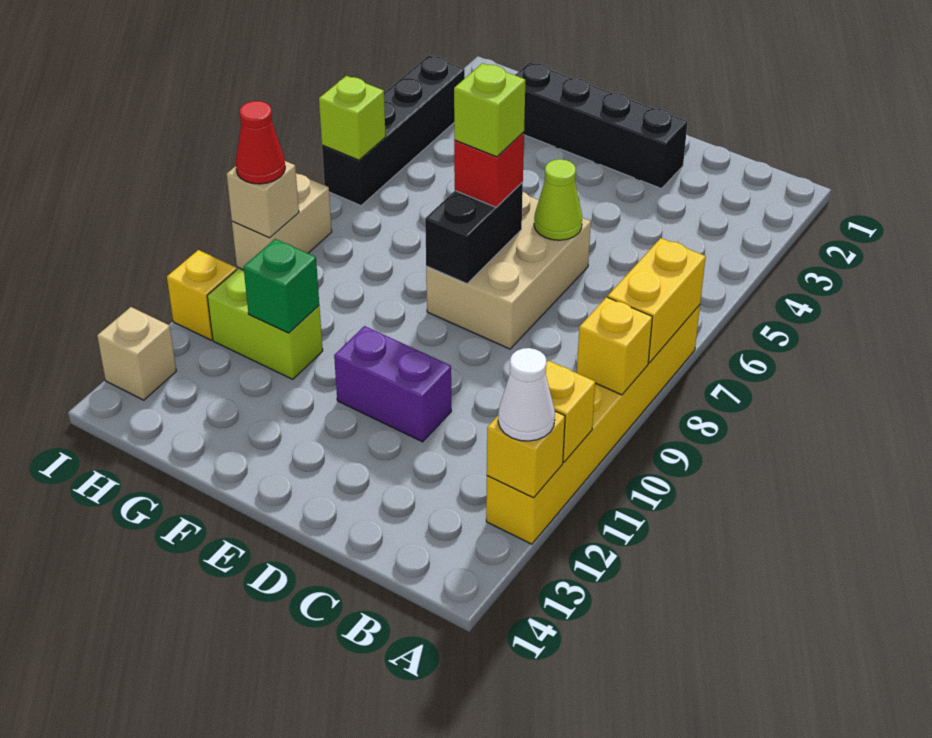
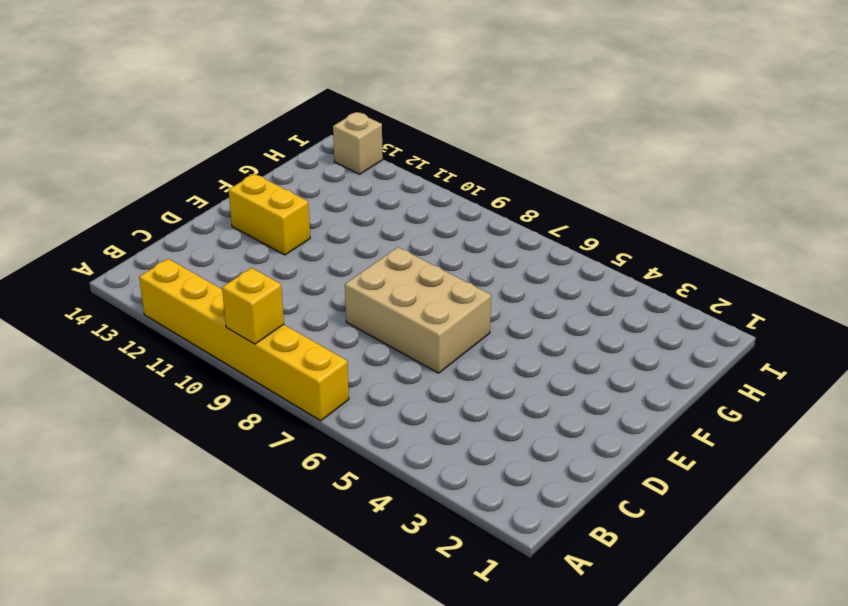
yellow brick E12:E13 level 1 -> yellow brick A7:A8 level 2
none -> black brick D2:G2 level 1
none -> purple brick D11:E11 level 1
none -> lime brick G11:H11 level 1

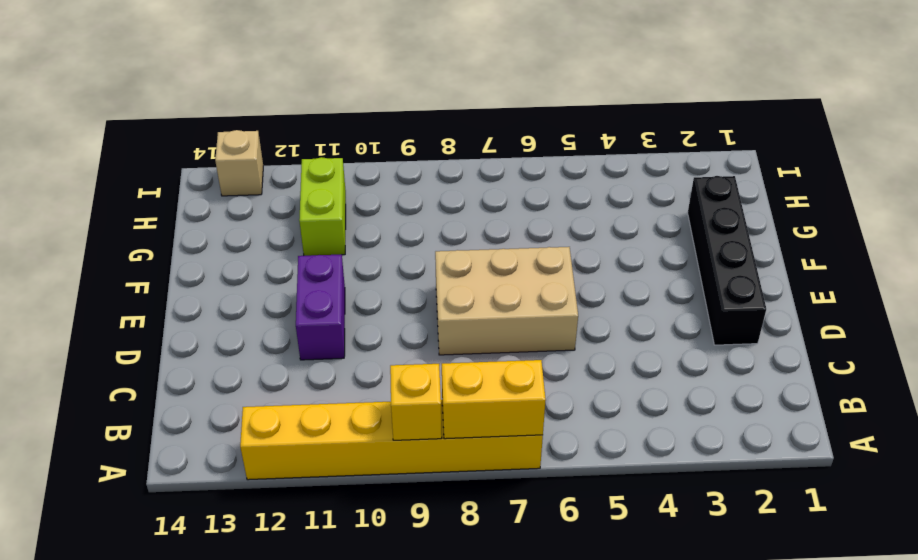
none -> black brick I3:I6 level 1
none -> tan brick I8:I9 level 1
none -> yellow brick I11 level 1

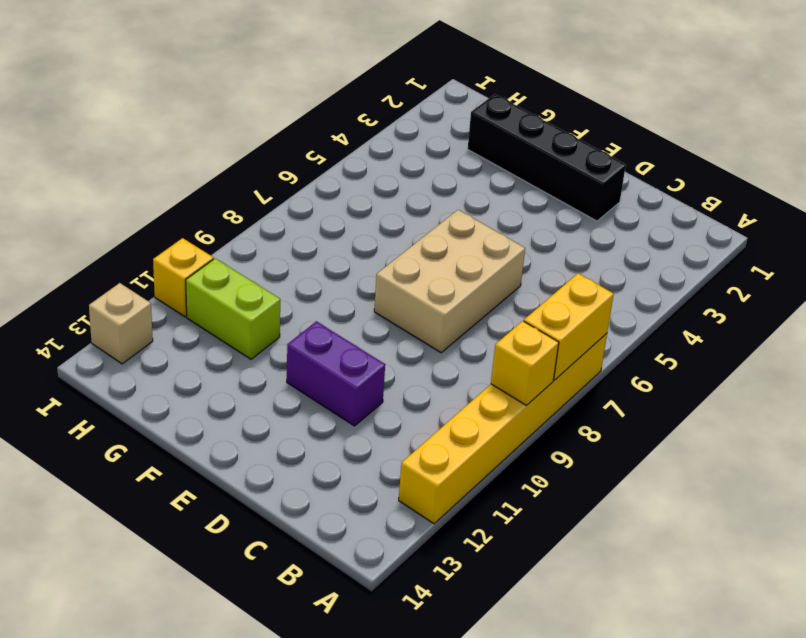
none -> black brick I3:I6 level 1
none -> tan brick I8:I9 level 1
none -> yellow brick A11 level 2

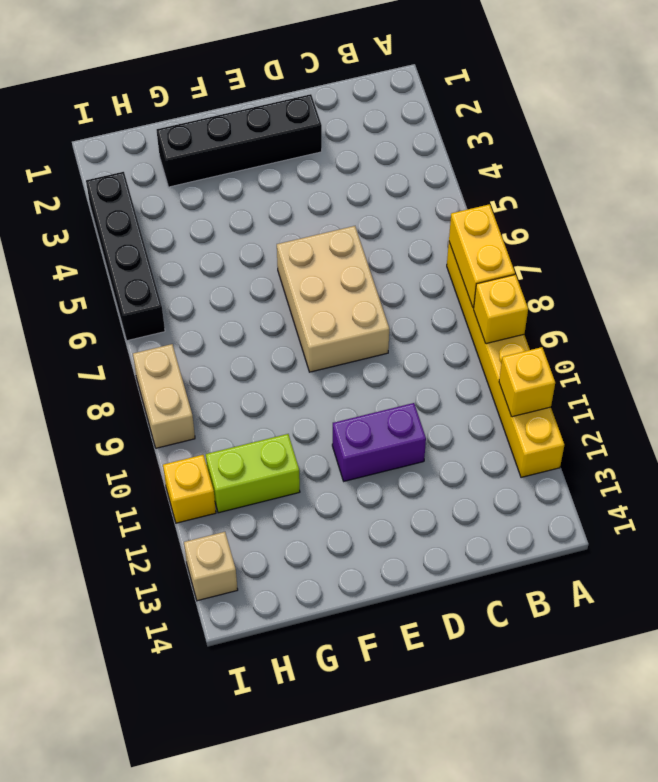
none -> yellow brick A12 level 2
none -> lime cone D6 level 2
none -> black brick E7:E8 level 2

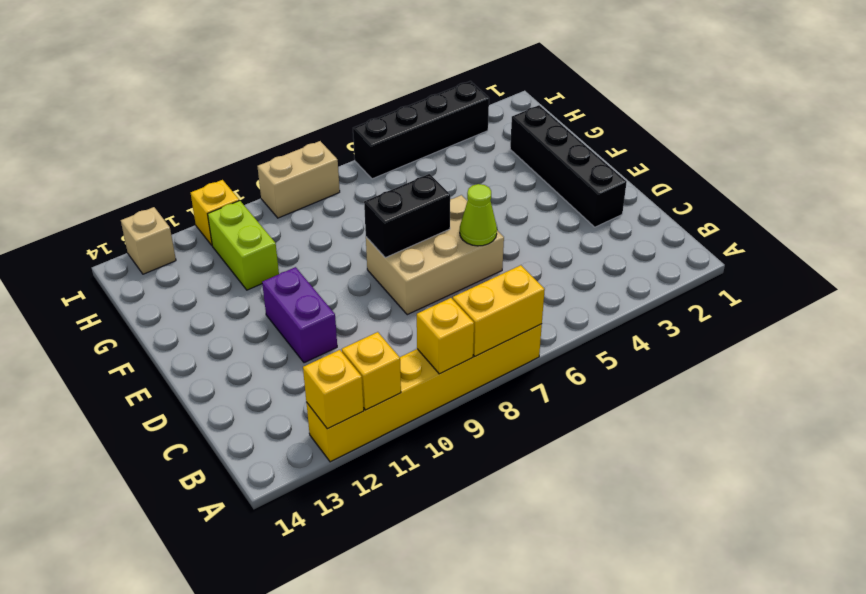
none -> green brick G11 level 2
none -> lime brick I6 level 2
none -> tan brick I9 level 2

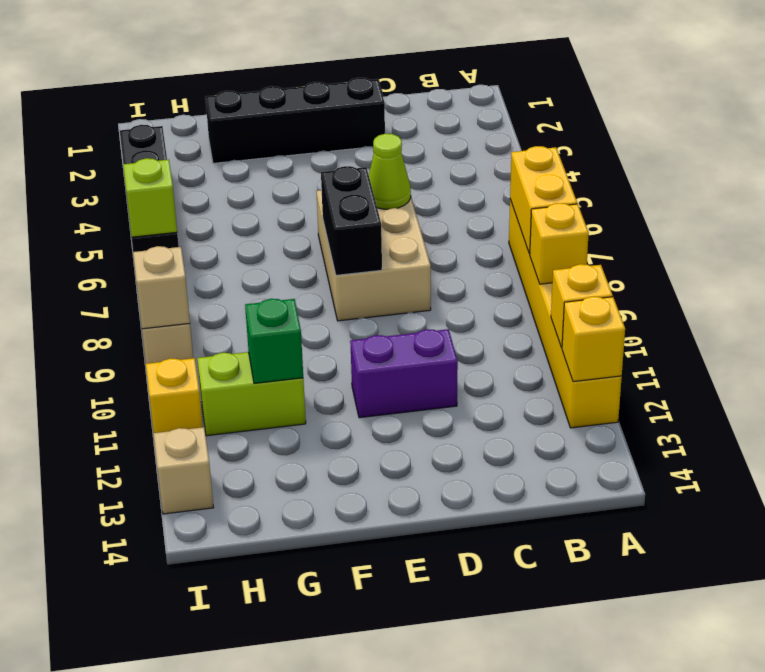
none -> white cone A12 level 3
none -> red brick E7 level 3
none -> red cone I9 level 3

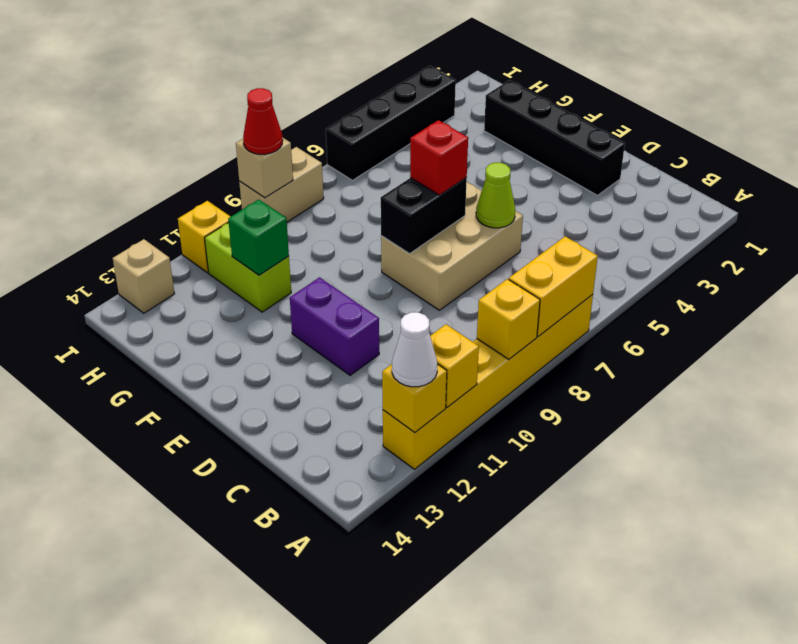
none -> lime brick I6 level 2
none -> lime brick E7 level 4

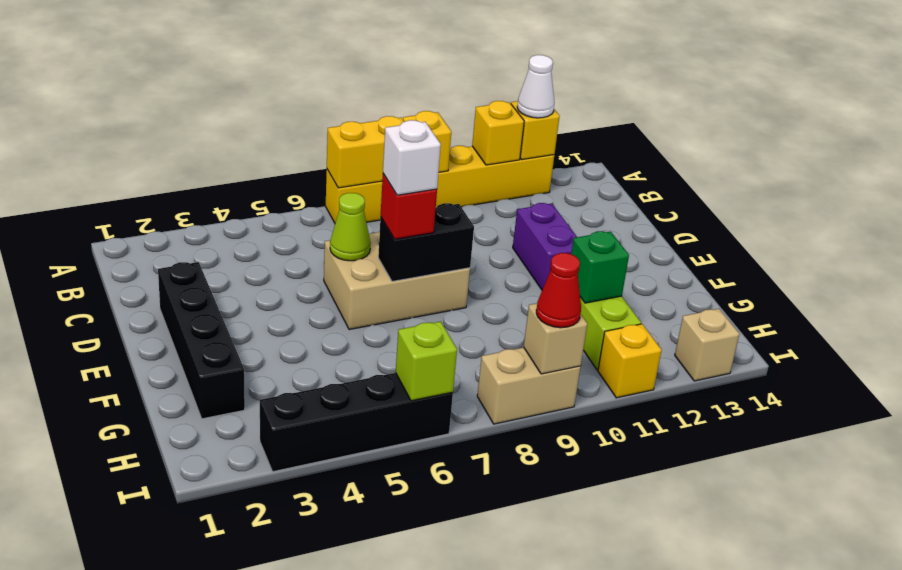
white brick E7 level 4 -> lime brick E7 level 4

